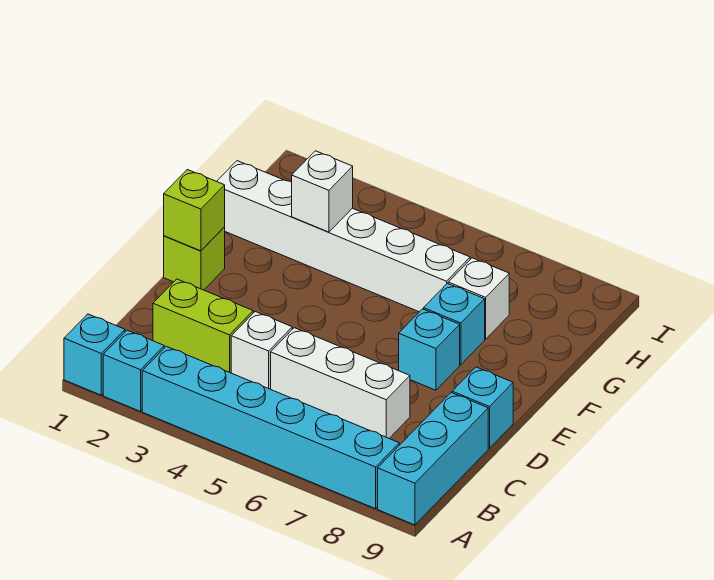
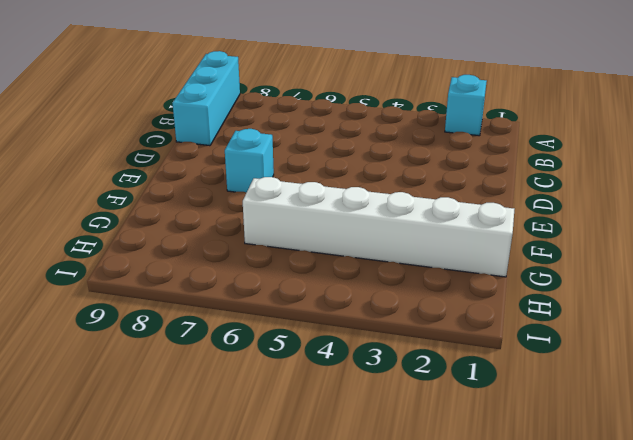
none -> cyan brick A1 level 1
none -> cyan brick A3:A8 level 1
none -> lime brick C2:C3 level 1

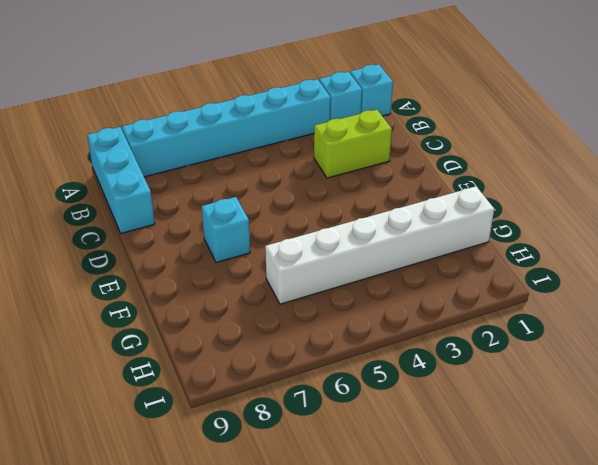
none -> white brick C4 level 1
none -> white brick C5:C7 level 1
none -> cyan brick D9 level 1

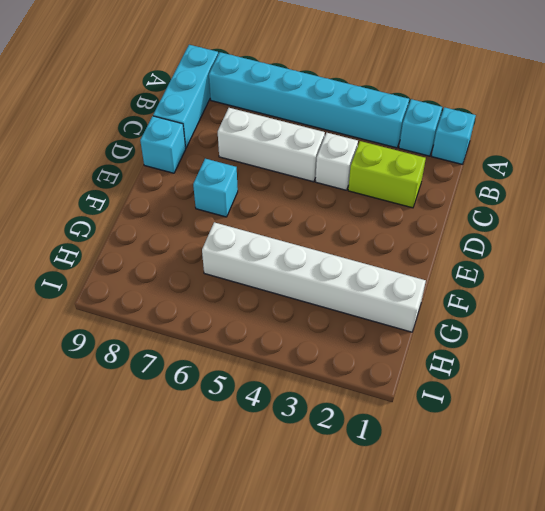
none -> lime brick E1 level 1
none -> cyan brick F7 level 1
none -> white brick G7 level 1

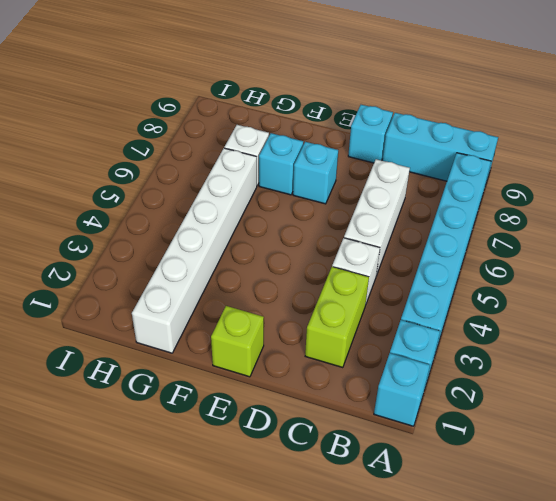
none -> lime brick E1 level 2
none -> white brick G3 level 2

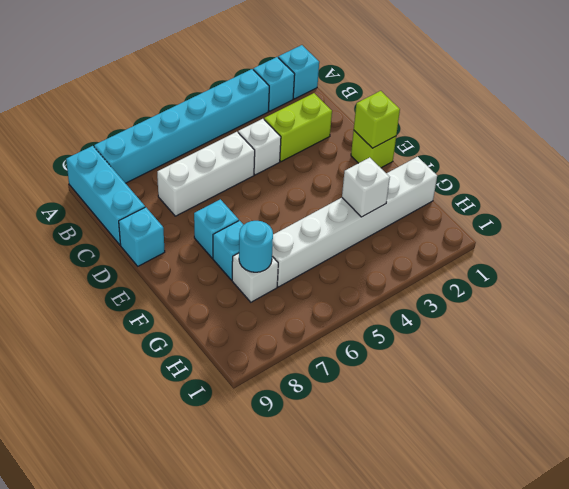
cyan round brick G7 level 2 -> none

